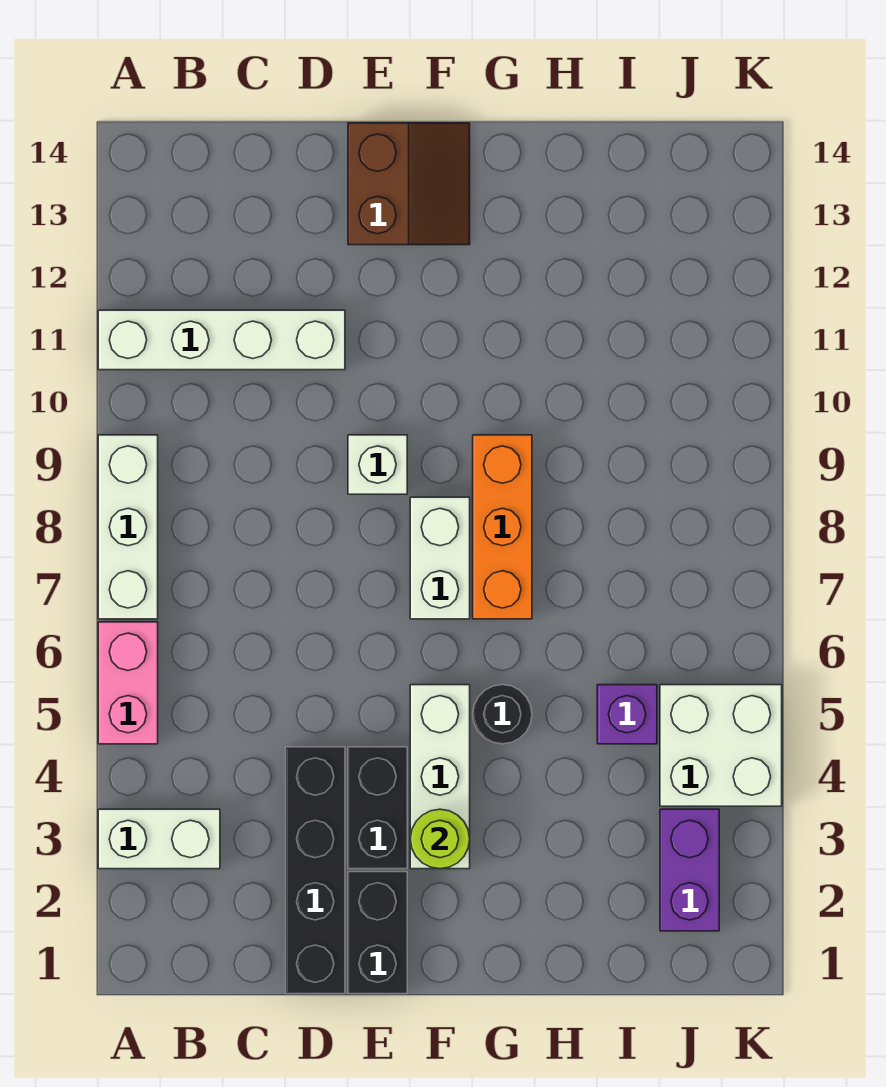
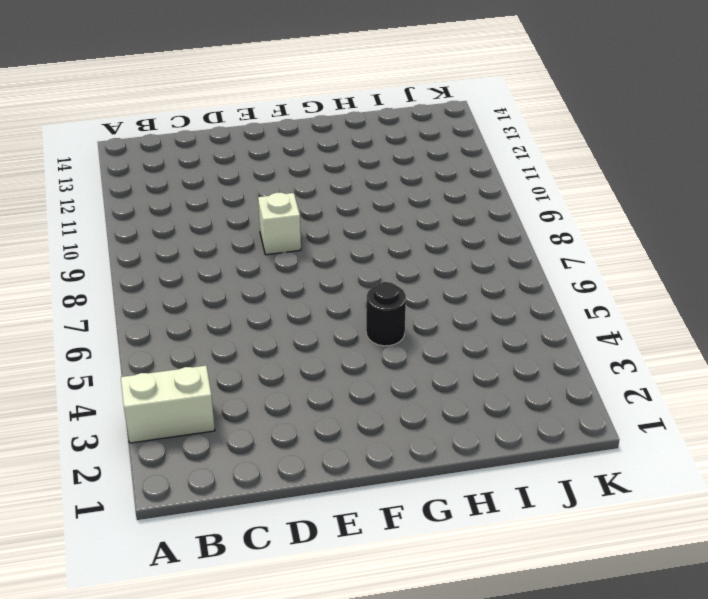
none -> pink brick A5:A6 level 1
none -> white brick A7:A9 level 1
none -> white brick A11:D11 level 1

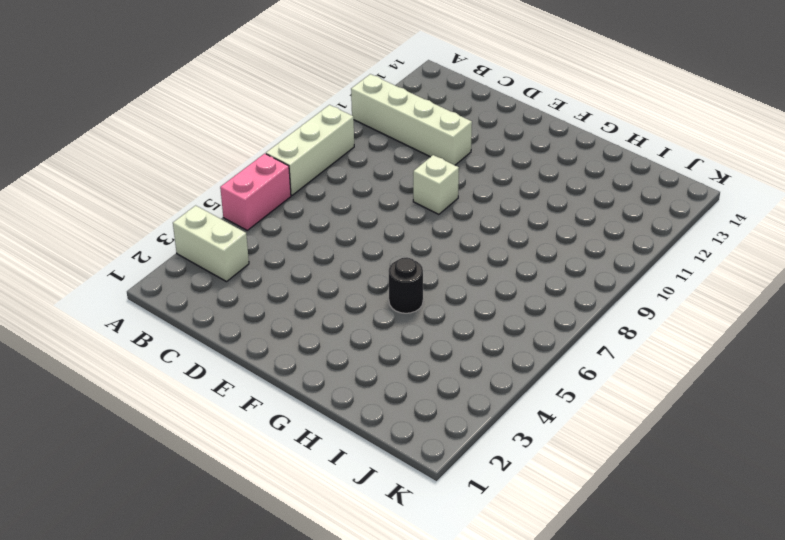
none -> black brick D1:D4 level 1
none -> black brick E1:E2 level 1
none -> black brick E3:E4 level 1

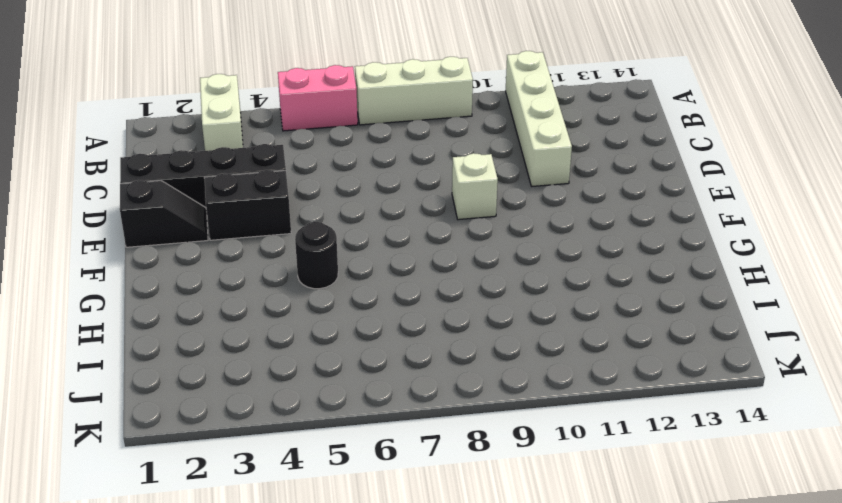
black slope E1:E2 level 1 top 1 -> black brick E1:E2 level 1
none -> brown slope E13:F14 level 1 top E
none -> white brick F3:F5 level 1
none -> white brick F7:F8 level 1

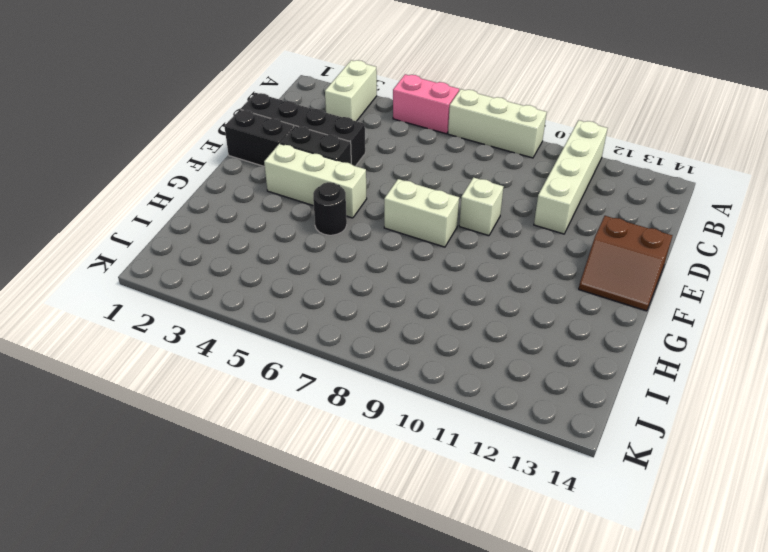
none -> orange brick G7:G9 level 1
none -> purple brick I5 level 1
none -> purple brick J2:J3 level 1

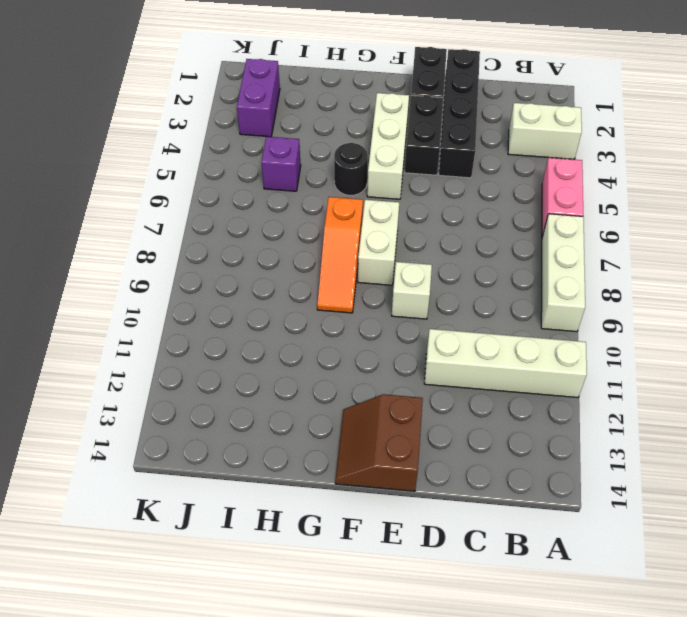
orange slope G7:G9 level 1 top 7 -> orange brick G7:G9 level 1
none -> white brick J4:K5 level 1
none -> lime round brick F3 level 2

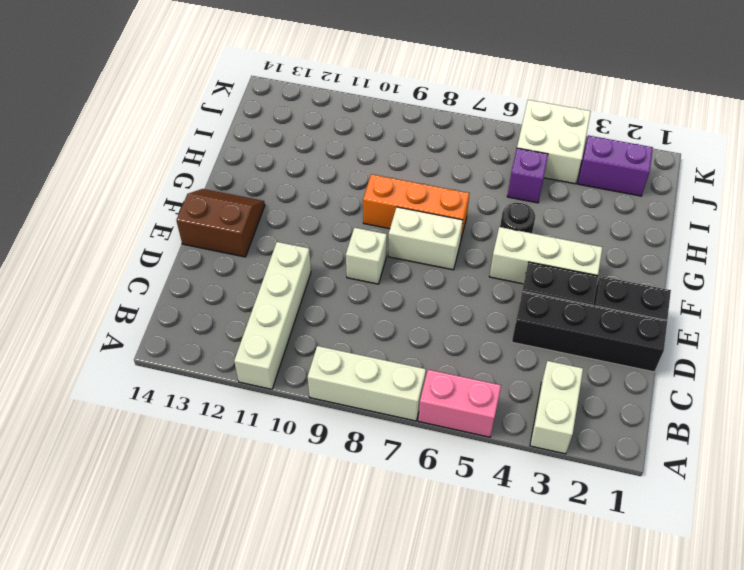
none -> lime round brick F3 level 2

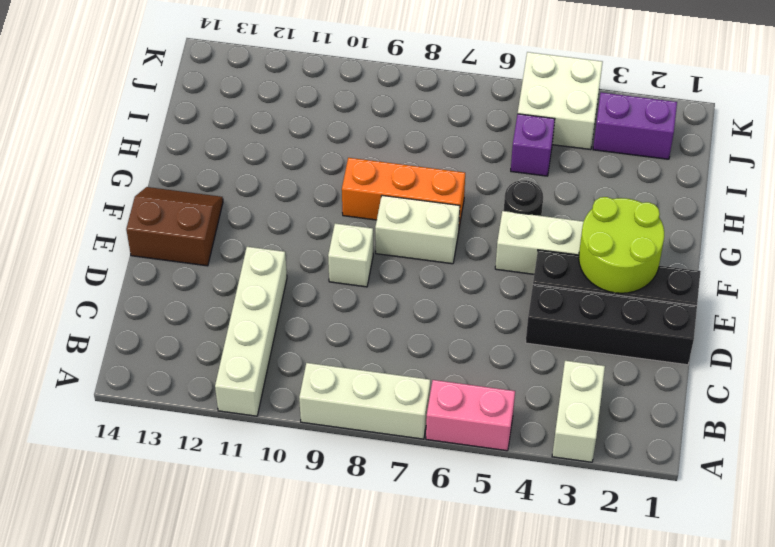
lime round brick E2:F3 level 2 -> lime round brick F3 level 2

